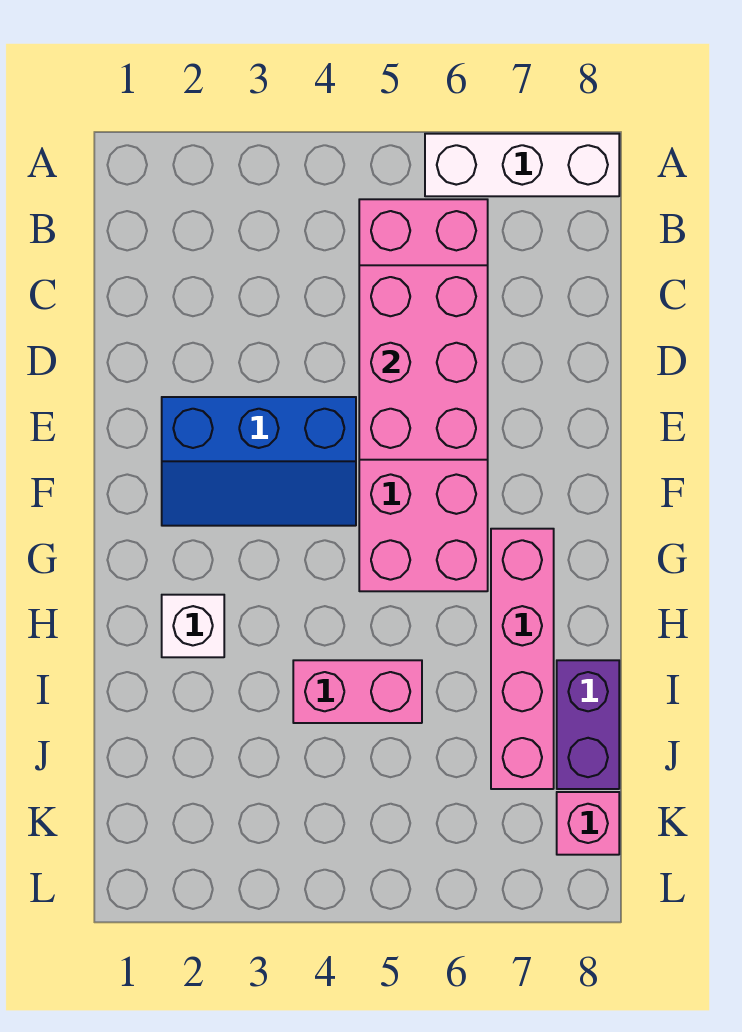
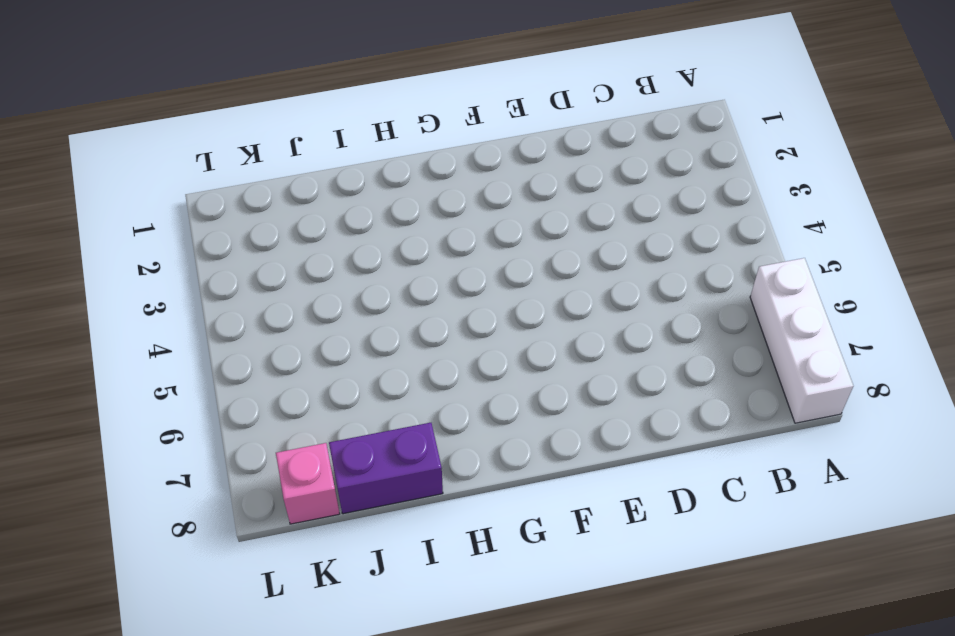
none -> pink brick B5:G6 level 1
none -> blue slope E2:F4 level 1 top E

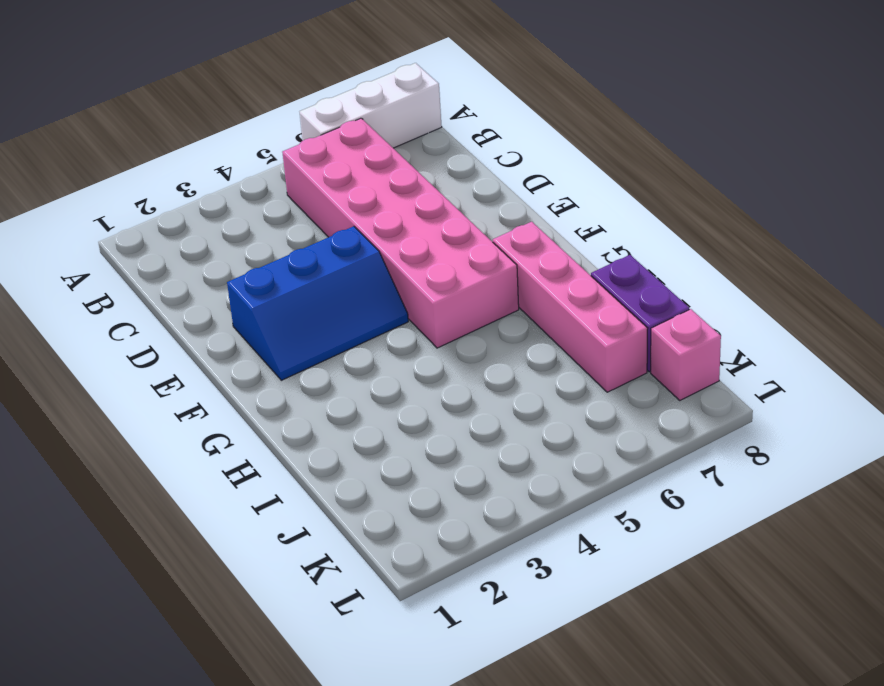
none -> white brick H2 level 1
none -> pink brick I4:I5 level 1

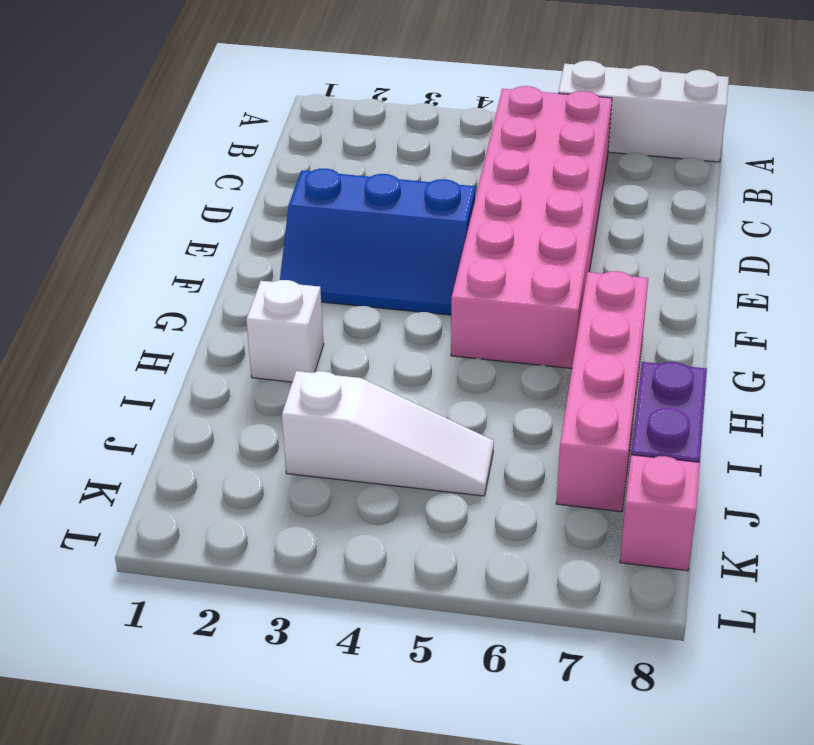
white slope J3:J5 level 1 top 3 -> none
none -> pink brick I4:I5 level 1
none -> pink brick C5:E6 level 2

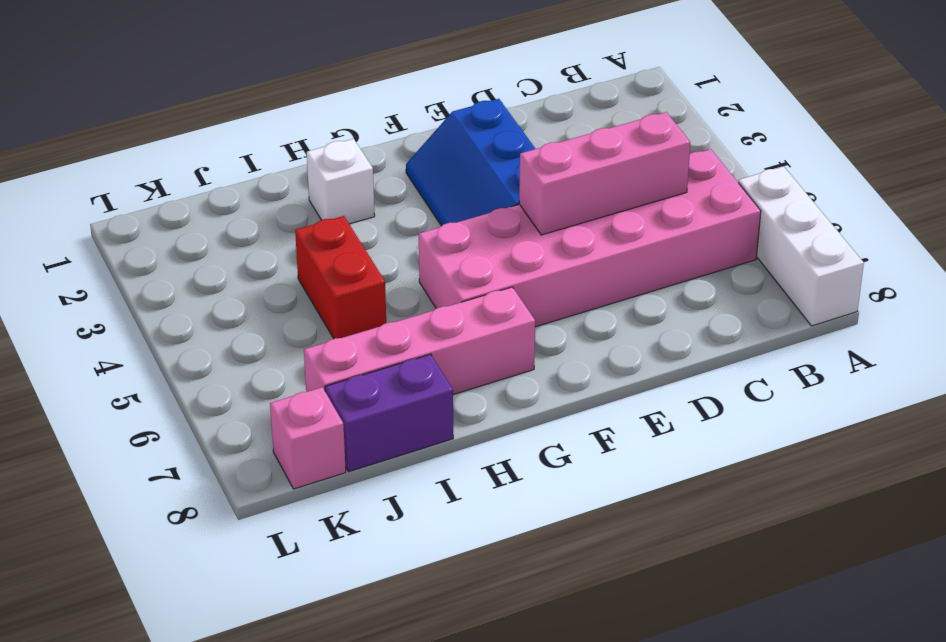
pink brick C5:E5 level 2 -> pink brick C5:E6 level 2
red brick I4:I5 level 1 -> pink brick I4:I5 level 1

